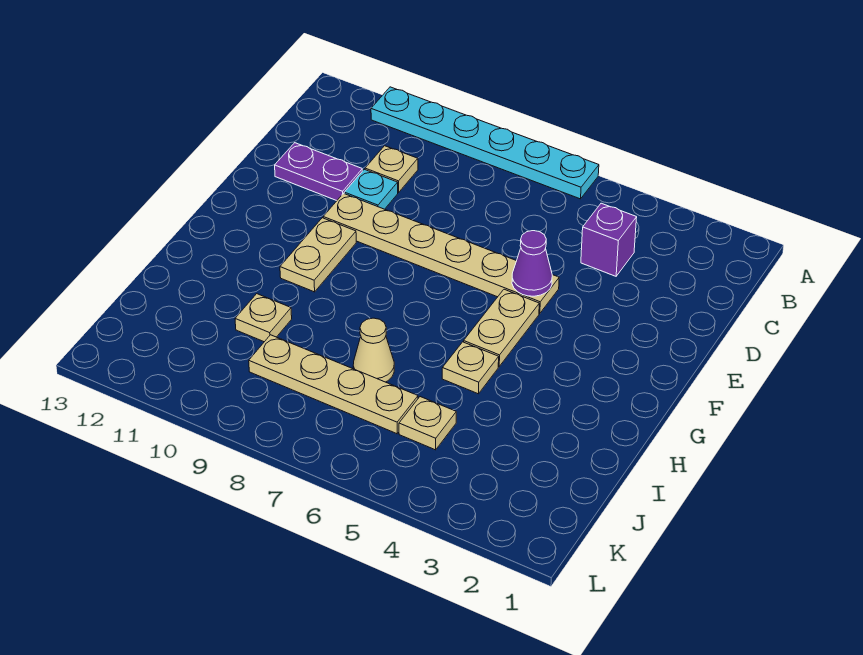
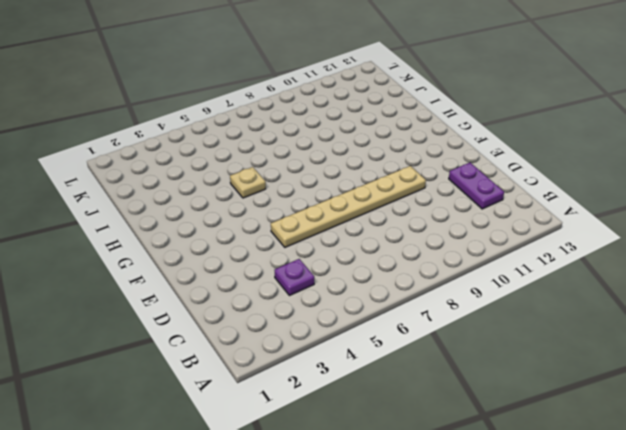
purple plate C4 level 1 -> purple brick C4 level 1
purple plate C12:D12 level 1 -> purple plate D11:D12 level 1
none -> cyan plate A6:A11 level 1
none -> tan plate C10 level 1
none -> cyan plate D10 level 1

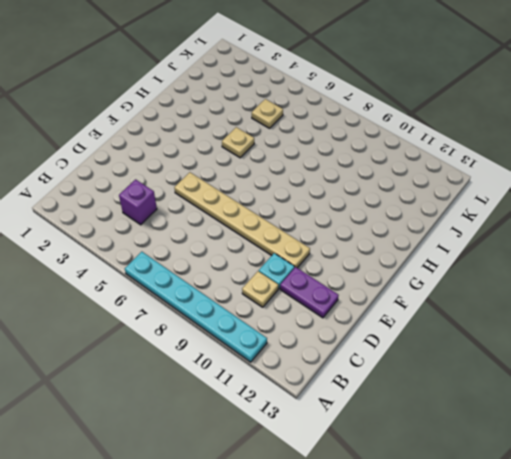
none -> tan plate F5:G5 level 1
none -> tan plate F10:G10 level 1
none -> tan cone I7 level 1

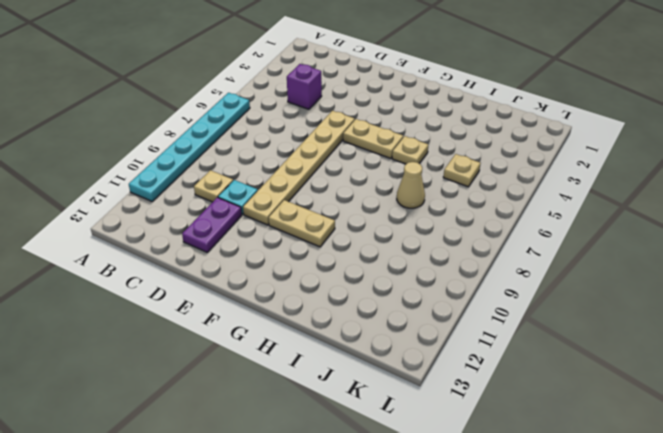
none -> tan plate I10 level 1
none -> tan plate J6:J9 level 1
none -> purple cone E5 level 2

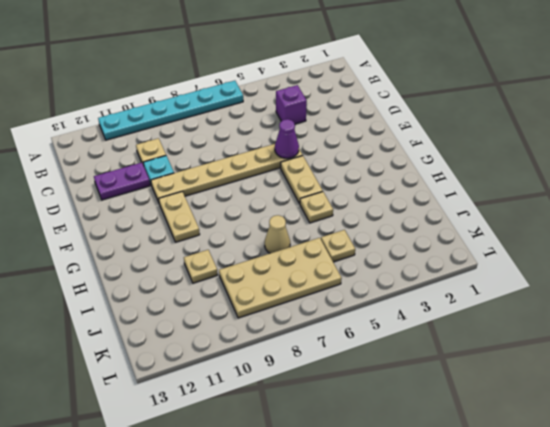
tan plate J6:K9 level 1 -> tan plate J6:J9 level 1

